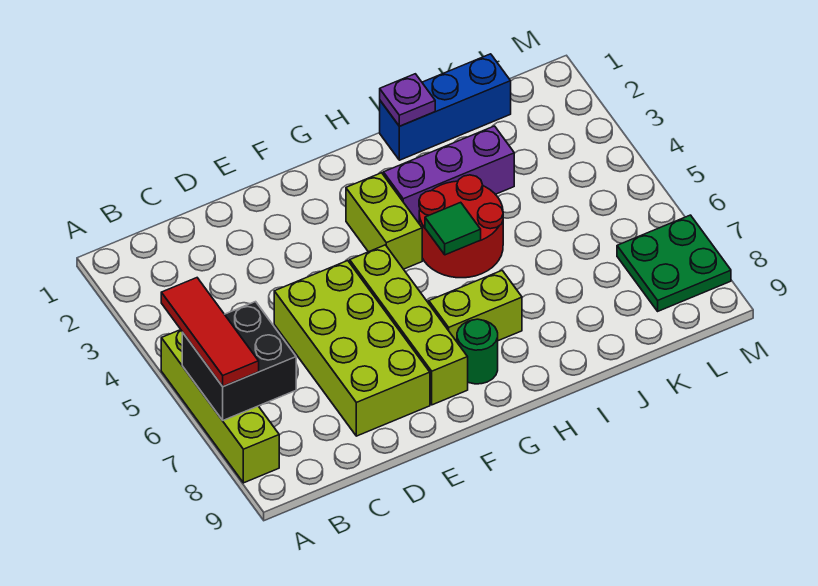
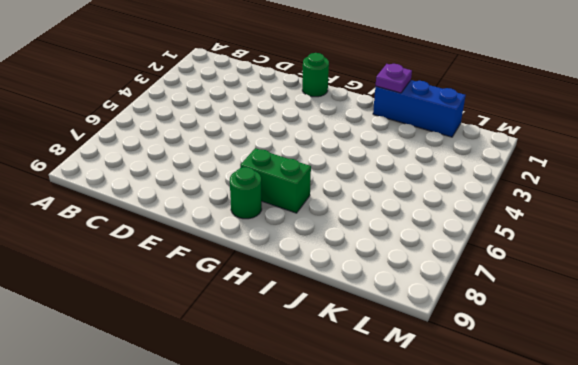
green round brick F1 level 1 -> none
green brick G7:H7 level 1 -> lime brick G7:H7 level 1
none -> lime brick A5:A8 level 1
none -> lime brick D5:E8 level 1
none -> lime brick F5:F8 level 1

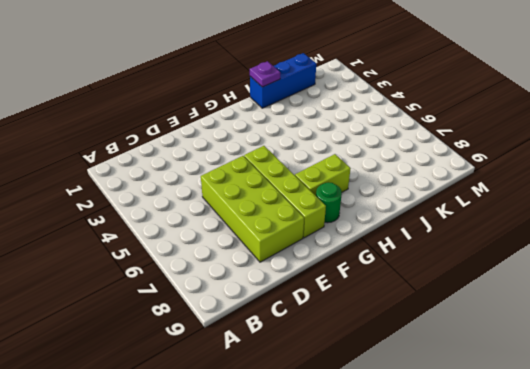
none -> lime brick A5:A8 level 1
none -> lime brick G3:G4 level 1
none -> purple brick H3:J3 level 1

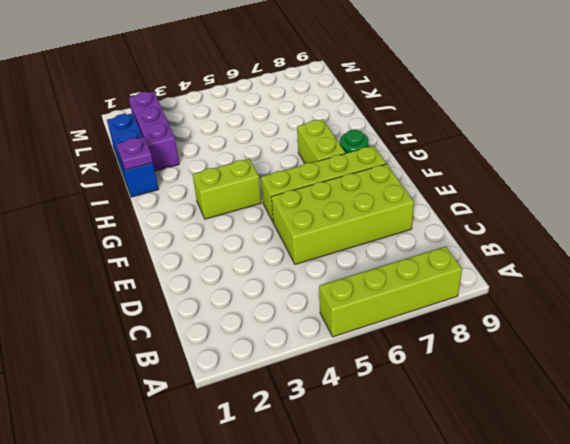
purple brick J2:L2 level 1 -> purple brick H3:J3 level 1
none -> red round brick H4:I5 level 1
none -> green plate L7:M8 level 1
none -> black brick A6:B7 level 2

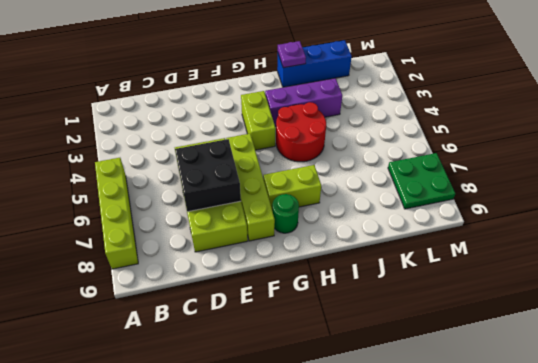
black brick D6:E7 level 2 -> black brick A6:B7 level 2
none -> green tile H5 level 2
none -> red tile A5:A7 level 3

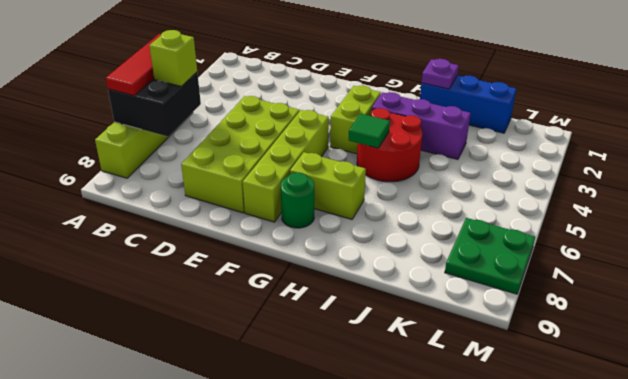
lime brick B6 level 3 -> none

